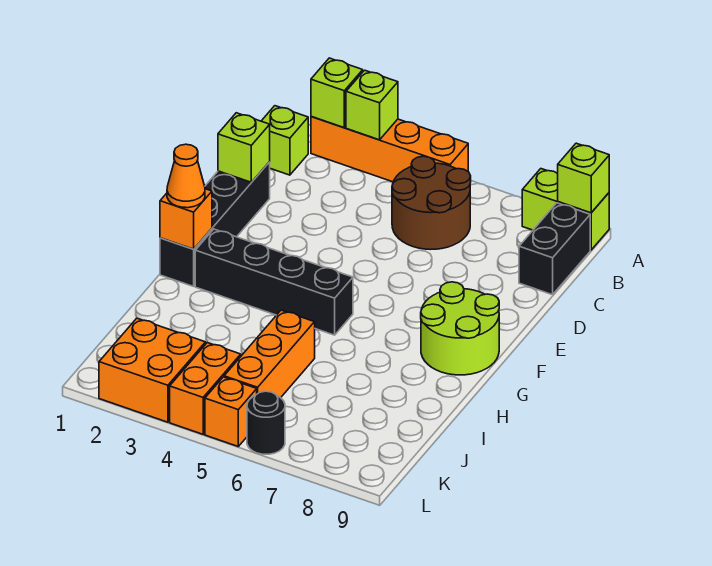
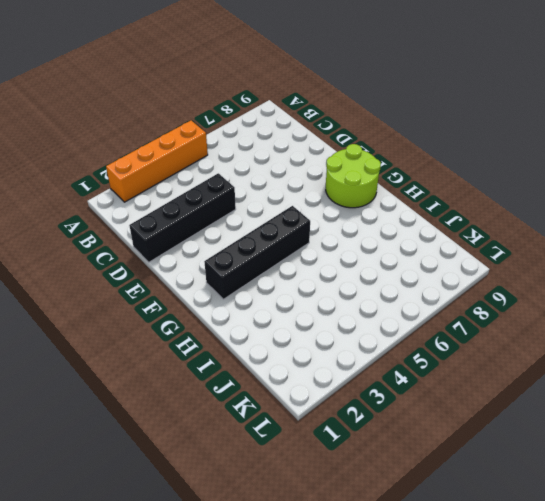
black brick D1:D4 level 1 -> black brick D1:G1 level 1
none -> lime brick A8:A9 level 1
none -> lime brick B1 level 1
none -> brown round brick B5:C6 level 1

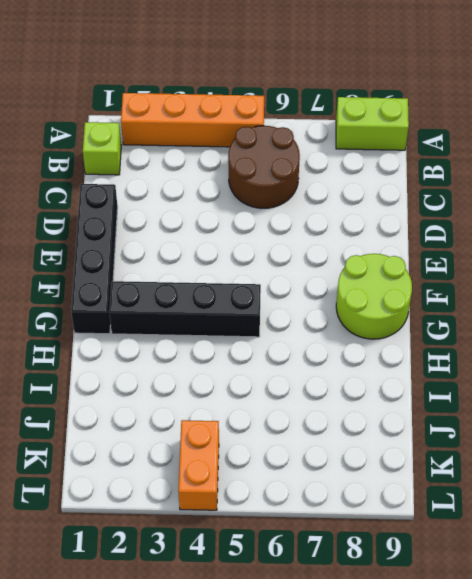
none -> black brick B9:C9 level 1
none -> orange brick I5:K5 level 1
none -> orange brick K2:L3 level 1

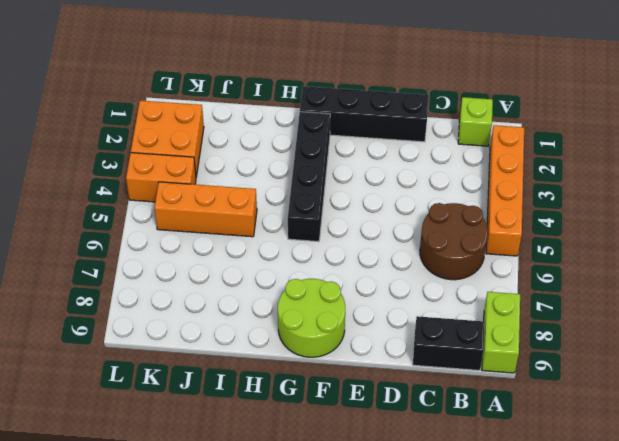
none -> orange brick L5 level 1
none -> black round brick L6 level 1
none -> lime brick A2 level 2

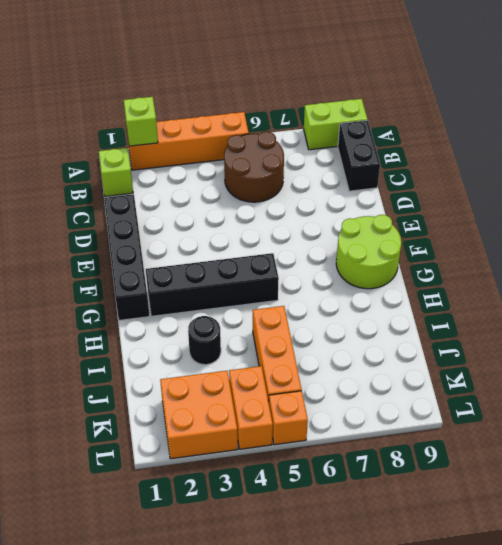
black round brick I3 level 1 -> black round brick L6 level 1
none -> lime brick A3 level 2
none -> lime brick A9 level 2
none -> lime brick D1 level 2

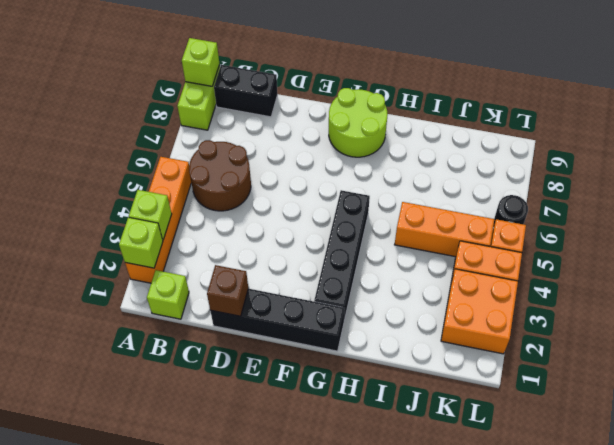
brown brick D1 level 2 -> lime brick D1 level 2
none -> orange brick G1 level 2
none -> orange cone G1 level 3

